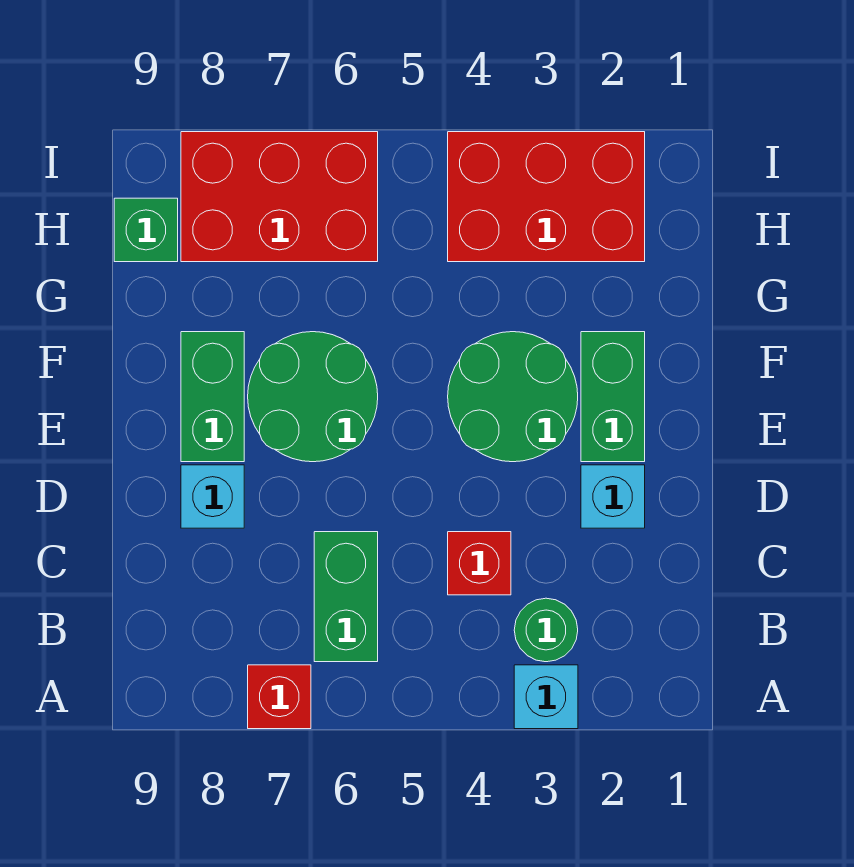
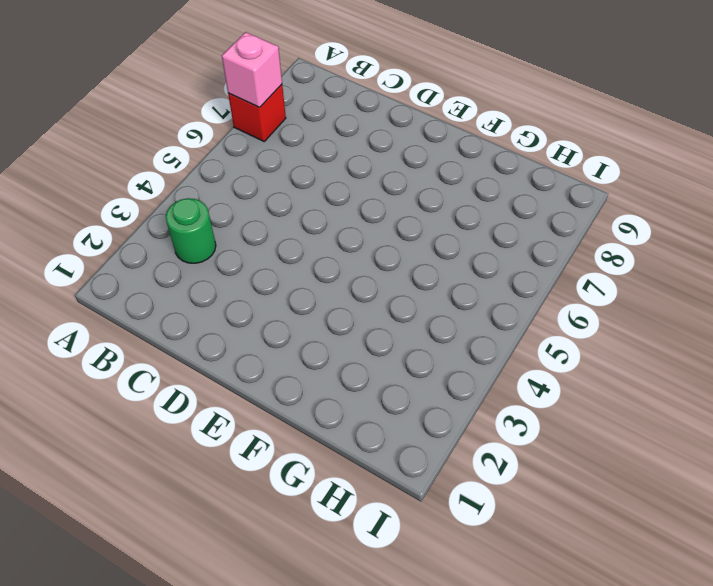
pink brick A7 level 2 -> none
none -> cyan brick A3 level 1
none -> green brick B6:C6 level 1
none -> red brick C4 level 1

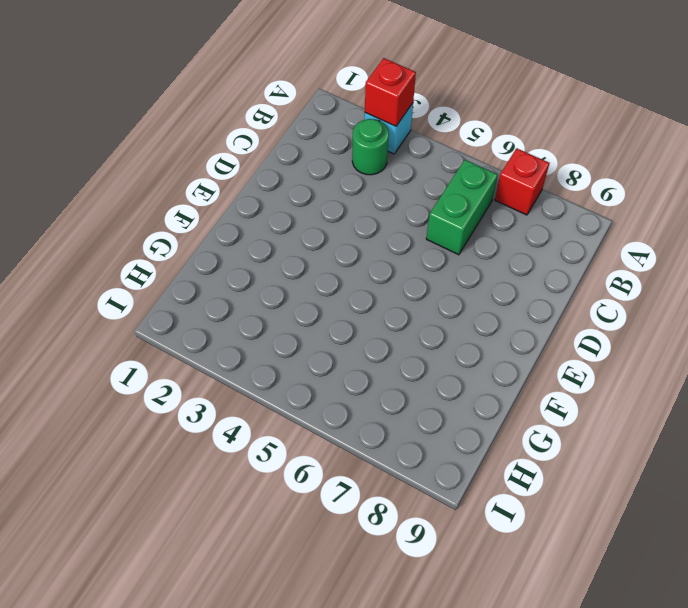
red brick A3 level 2 -> red brick C4 level 1
none -> cyan brick D2 level 1
none -> cyan brick D8 level 1
none -> green brick E2:F2 level 1

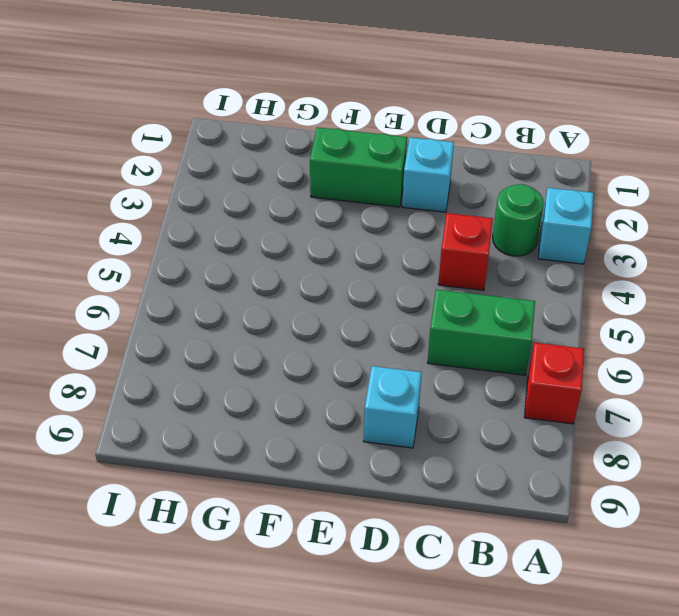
none -> green round brick E3:F4 level 1
none -> green round brick E6:F7 level 1
none -> green brick E8:F8 level 1

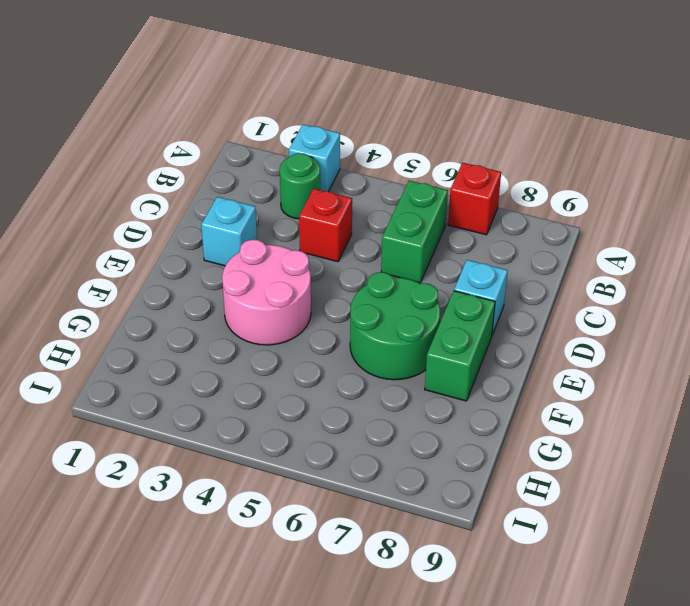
pink round brick E3:F4 level 1 -> green round brick E3:F4 level 1
none -> green brick E2:F2 level 1
none -> red brick H2:I4 level 1
none -> red brick H6:I8 level 1

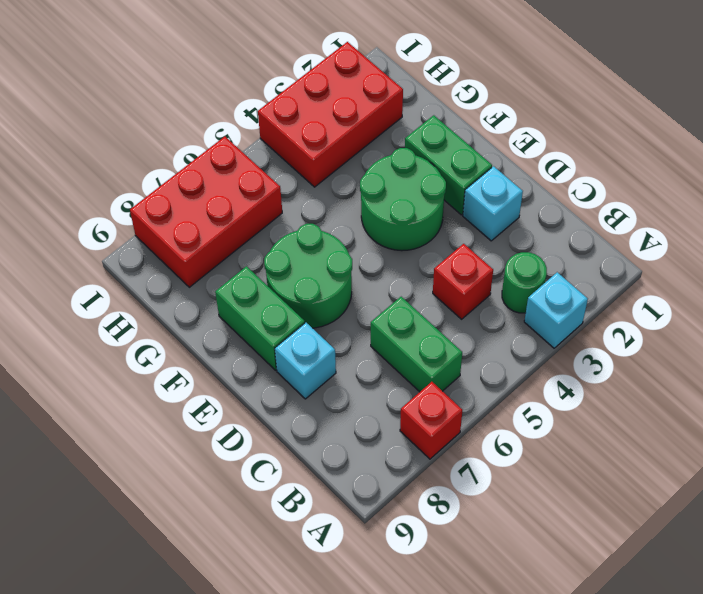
none -> green brick H9 level 1

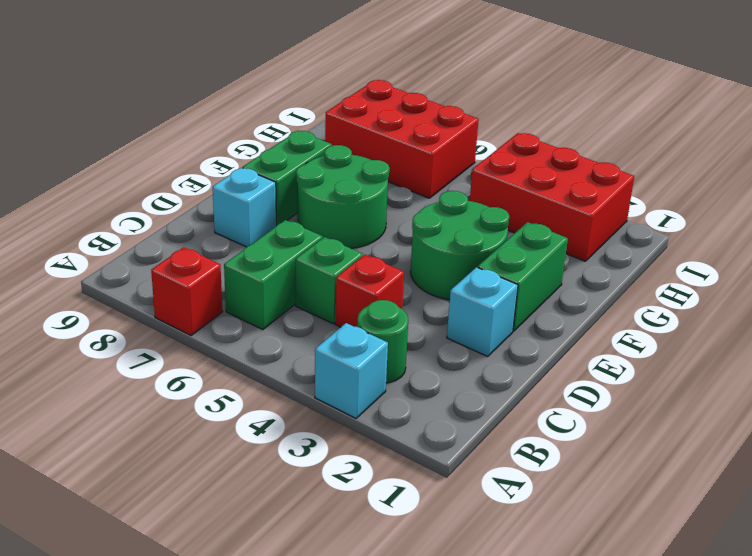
green brick C5 level 1 -> green brick H9 level 1

